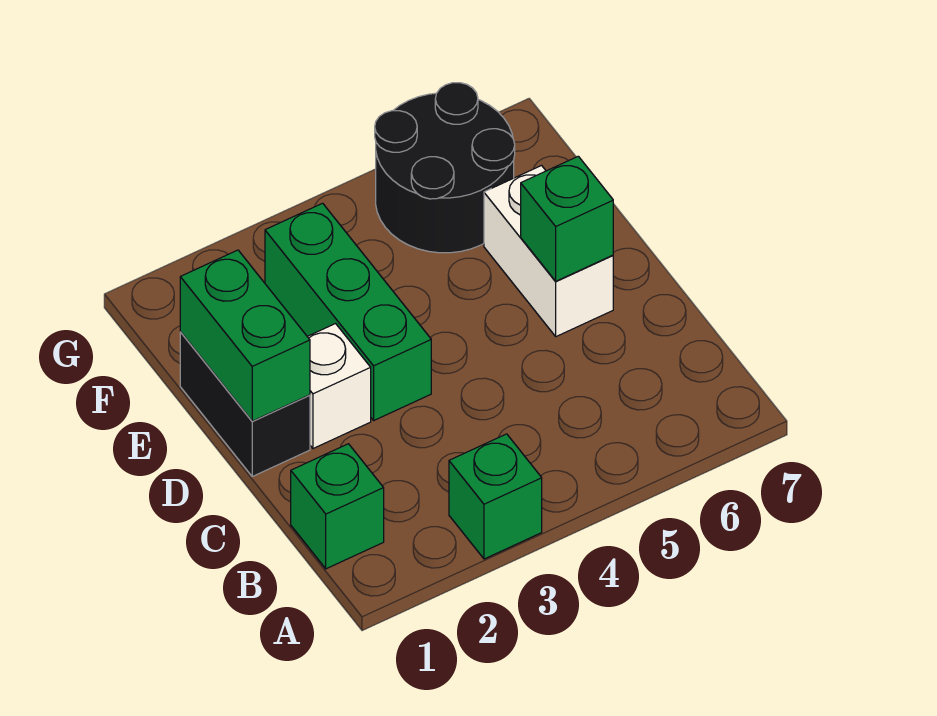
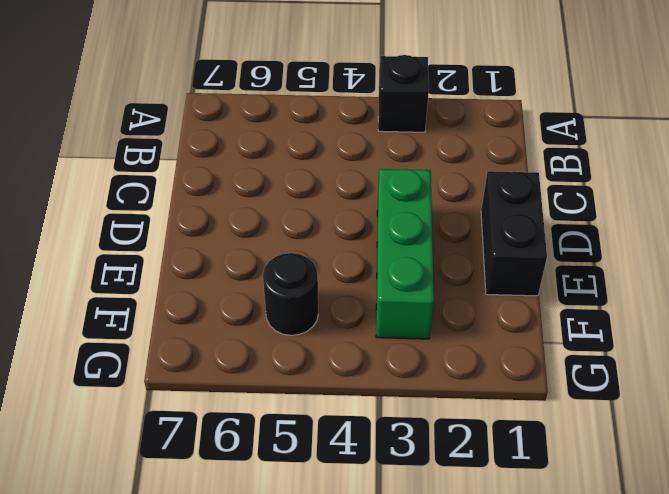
black brick A3 level 1 -> green brick A3 level 1
black round brick F5 level 1 -> black round brick F5:G6 level 1
none -> green brick B1 level 1
none -> white brick D2 level 1

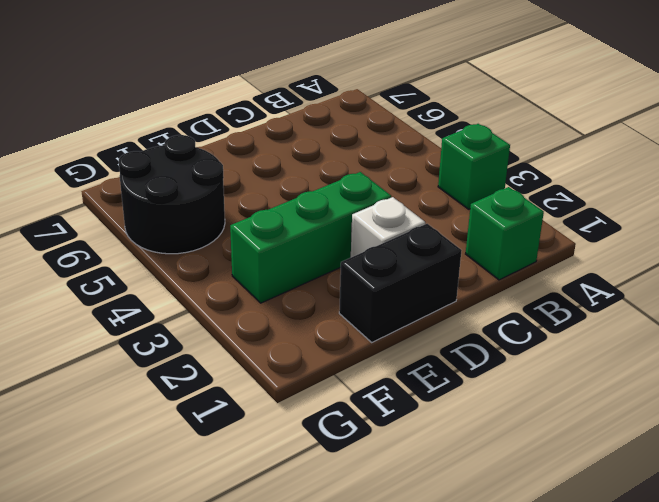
none -> white brick D6:E6 level 1
none -> green brick D1:E1 level 2

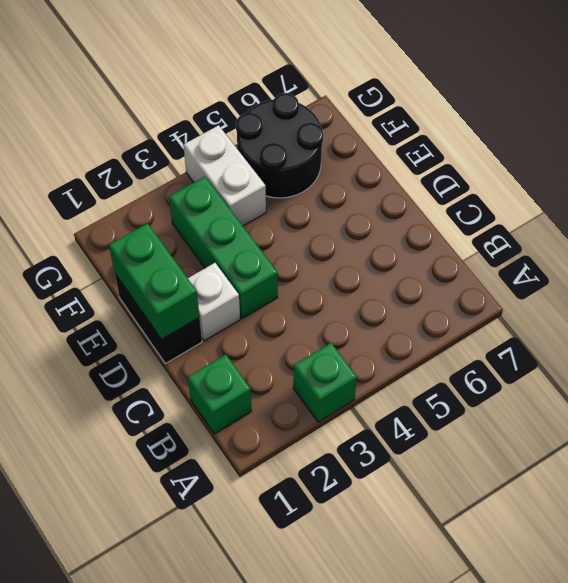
white brick F4:G4 level 1 -> white brick D6:E6 level 1
none -> green brick D6 level 2

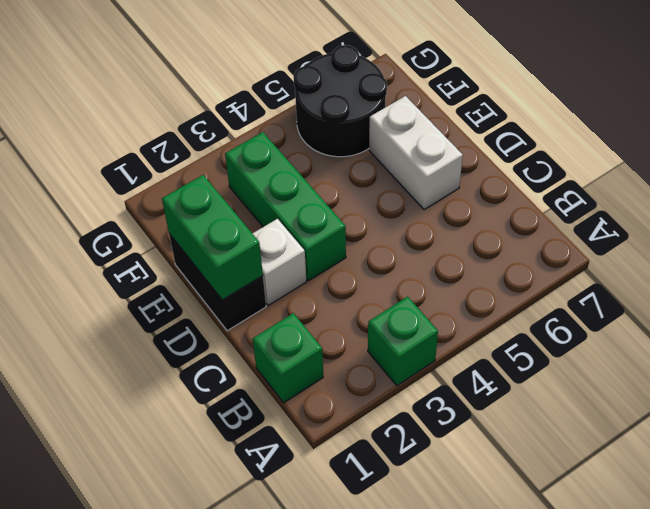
none -> green brick D6 level 2

